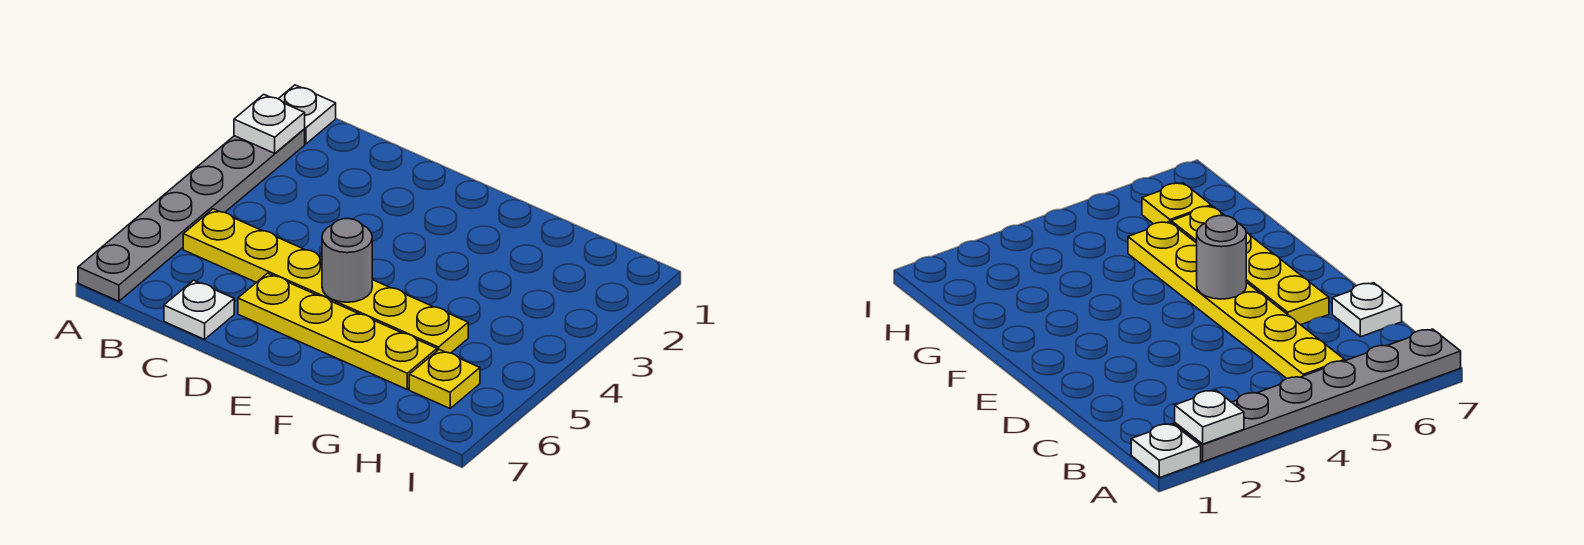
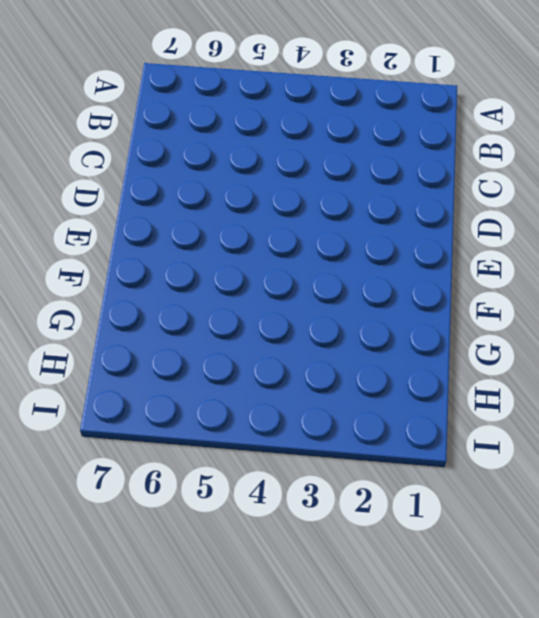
none -> white plate A1 level 1
none -> grey plate A2:A7 level 1

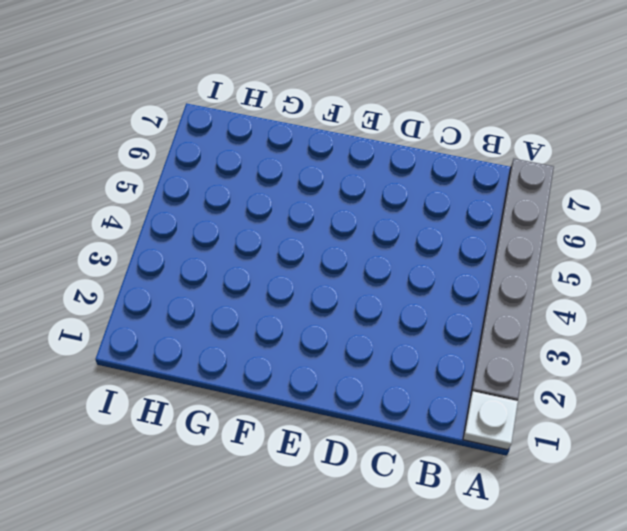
none -> yellow plate B5:G5 level 1
none -> white plate C7 level 1

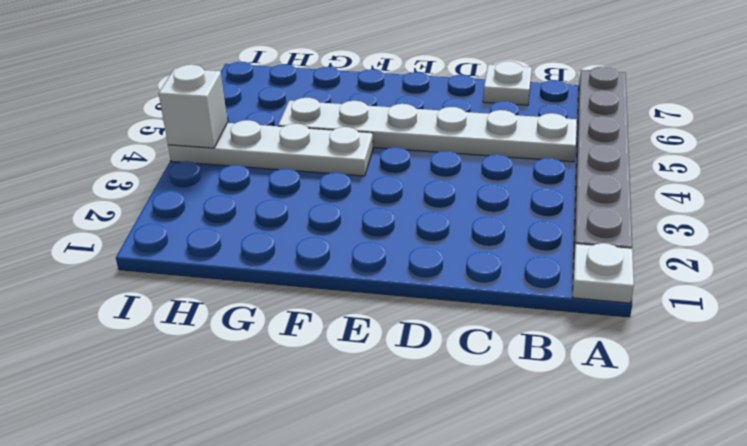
white plate B5:G5 level 1 -> yellow plate B5:G5 level 1
white plate F4:I4 level 1 -> none
white brick I4 level 2 -> none
none -> yellow plate D6:G6 level 1
none -> yellow plate H6 level 1

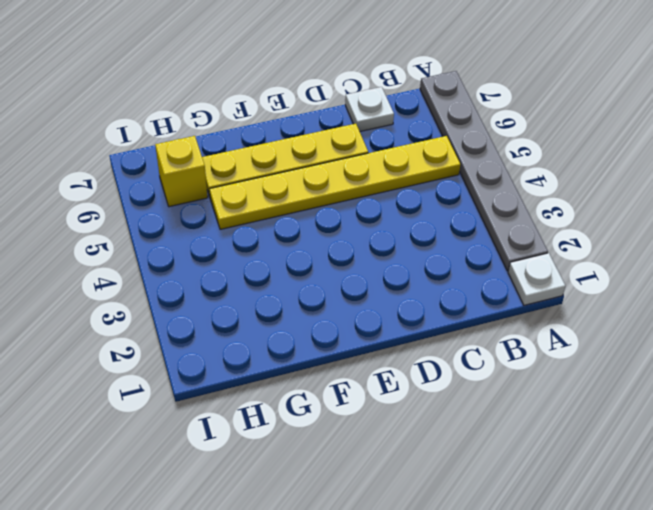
yellow brick H6 level 1 -> yellow plate H6 level 1
none -> white plate A2 level 2
none -> grey round brick E5 level 2

